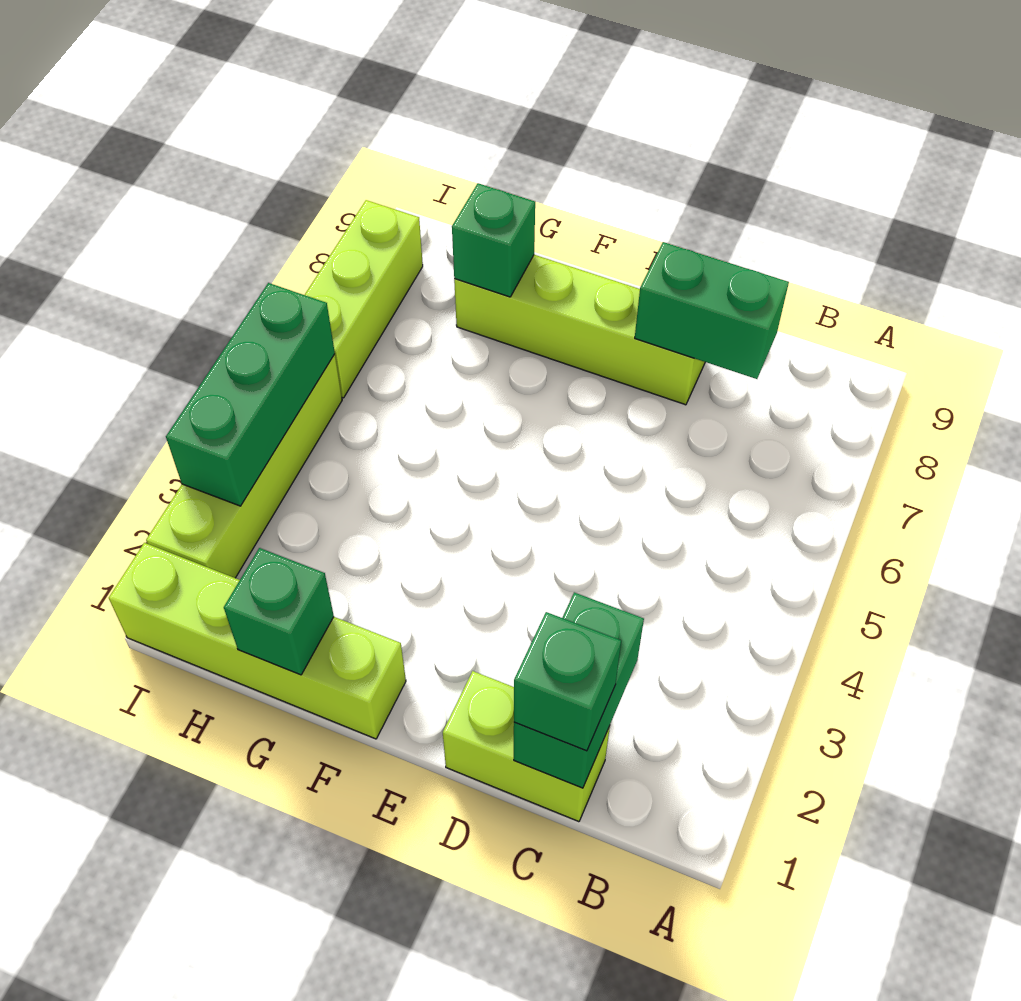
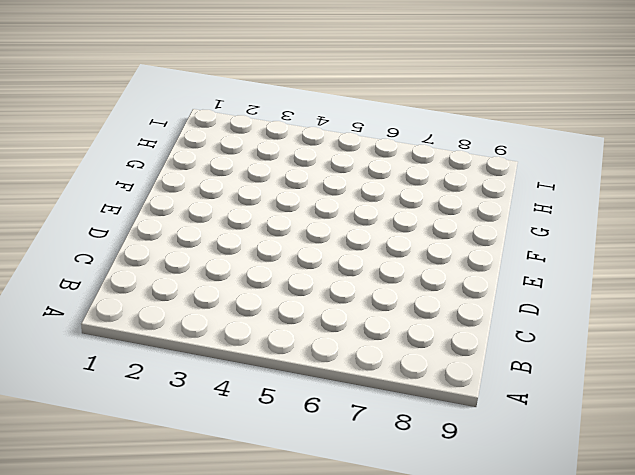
none -> lime brick C1:D1 level 1
none -> lime brick D8:G8 level 1

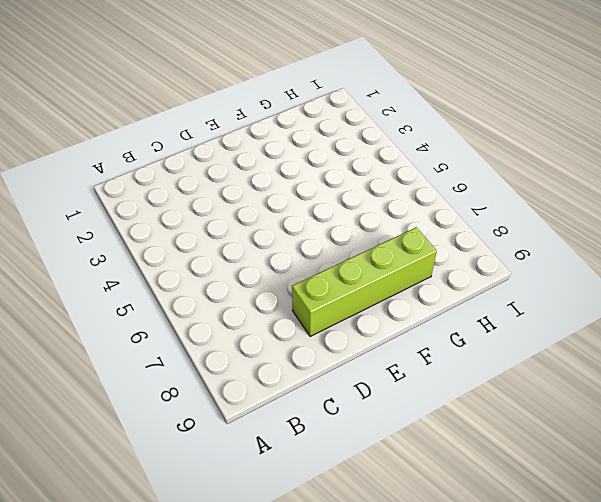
none -> lime brick C1:D1 level 1
none -> lime brick F1:I1 level 1

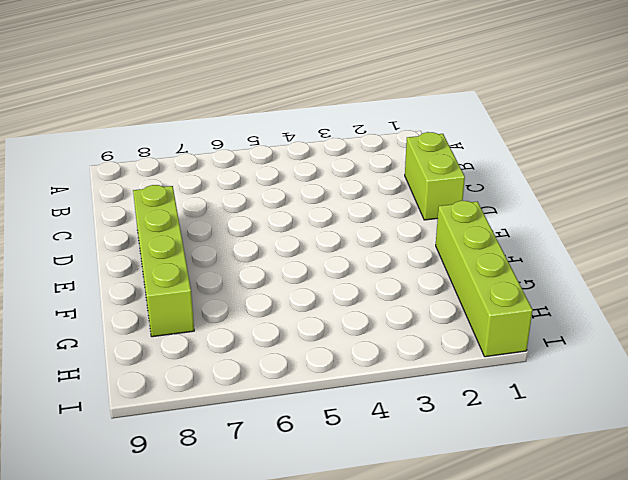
none -> lime brick I2:I5 level 1
none -> lime brick I6:I8 level 1

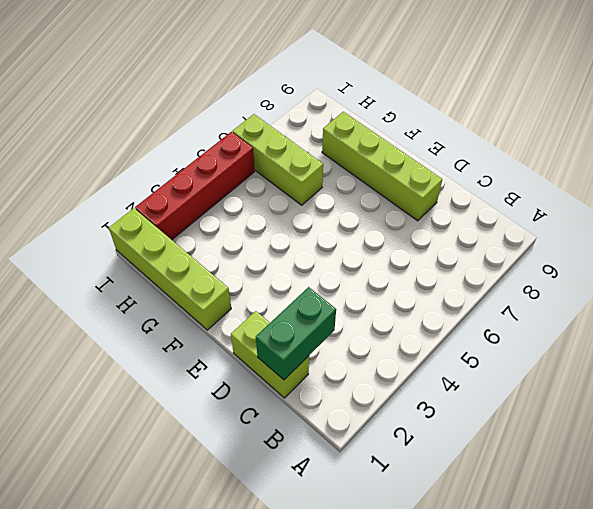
lime brick G6:I6 level 1 -> lime brick I6:I8 level 1
red brick I2:I5 level 1 -> lime brick I2:I5 level 1
none -> green brick C8:D8 level 2
none -> green brick G1 level 2

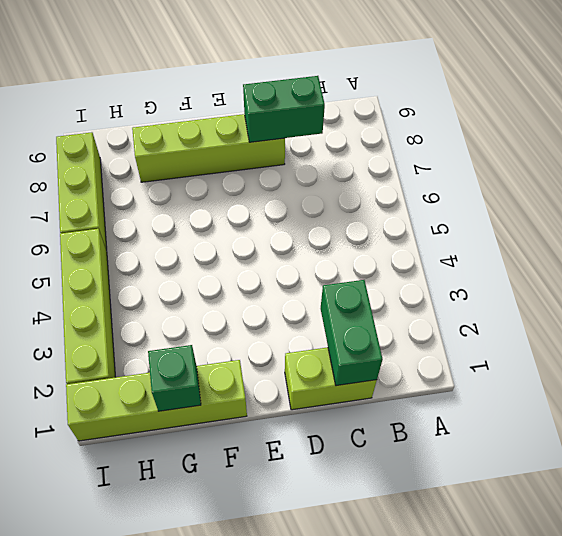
none -> green brick G8 level 2
none -> green brick I3:I5 level 2

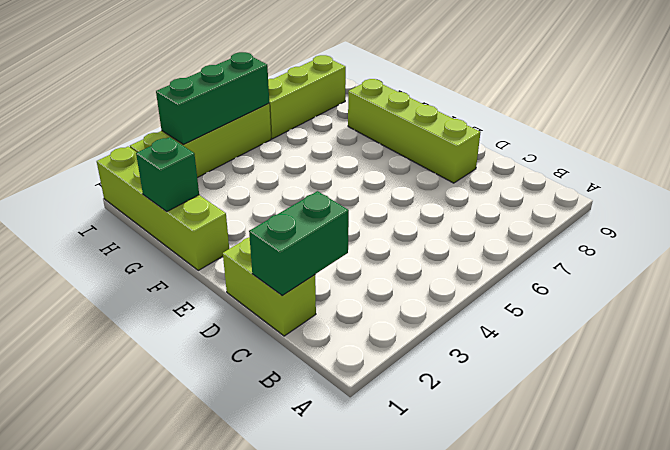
none -> green brick C8:D8 level 2
none -> green brick G8 level 2

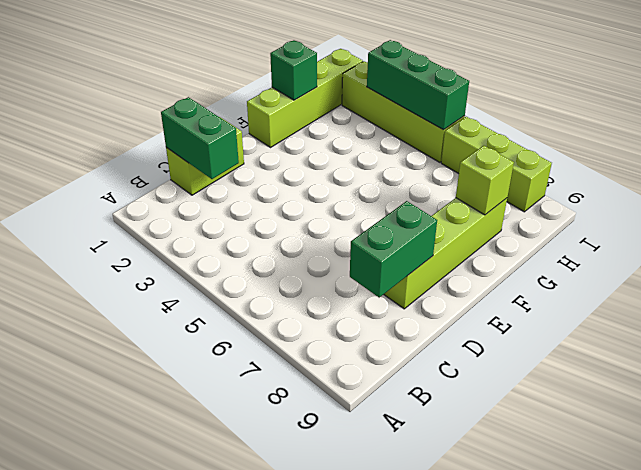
lime brick G8 level 2 -> green brick G8 level 2
none -> green brick C1 level 3

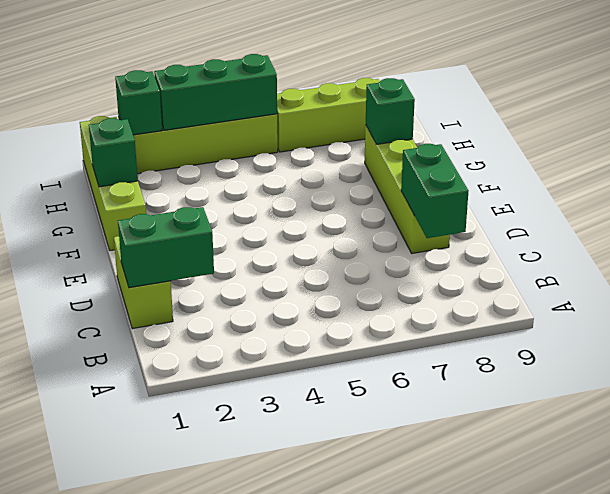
green brick I2 level 2 -> green brick C1 level 3

